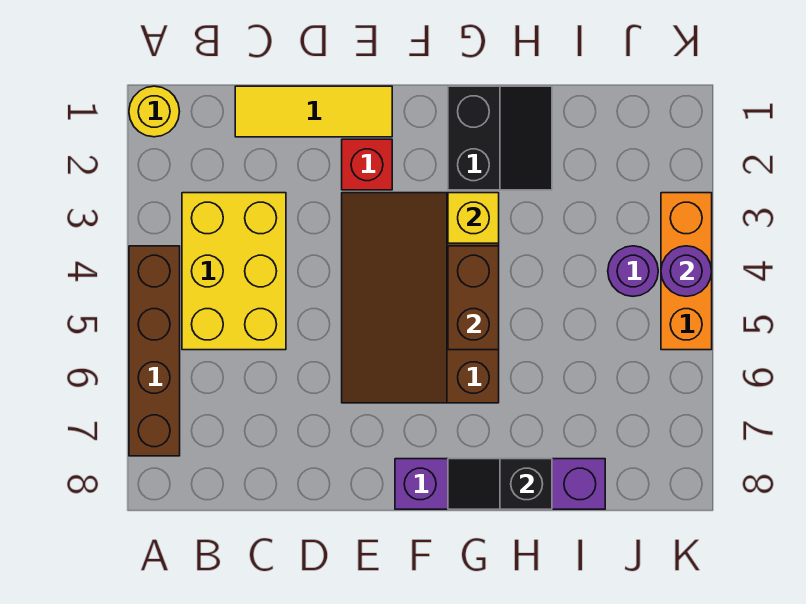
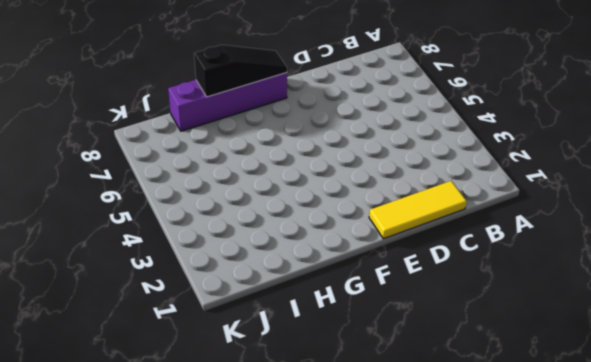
black slope F8:H8 level 2 top H -> black slope G8:H8 level 2 top H
none -> yellow round brick A1 level 1
none -> brown brick A4:A7 level 1
none -> yellow brick B3:C5 level 1

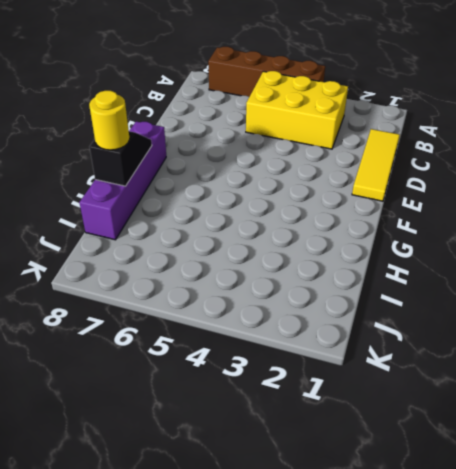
yellow round brick H8 level 3 -> yellow round brick A1 level 1
none -> red brick E2 level 1
none -> brown slope E3:G6 level 1 top G
none -> black slope G1:H2 level 1 top G

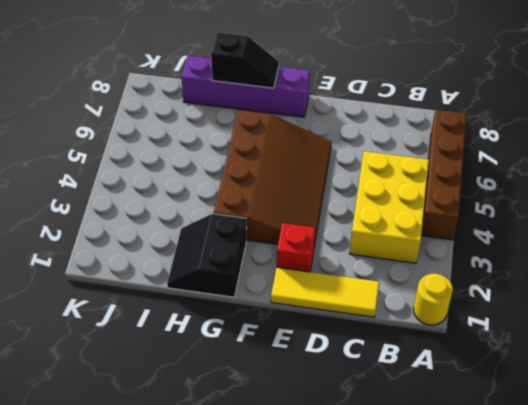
none -> purple round brick J4 level 1
none -> orange brick K3:K5 level 1
none -> yellow brick G3 level 2

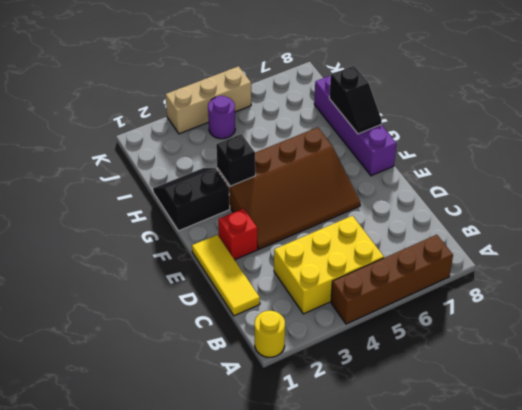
black brick G3 level 2 -> yellow brick G3 level 2
tan brick K3:K5 level 1 -> orange brick K3:K5 level 1
none -> brown brick G4:G5 level 2
none -> purple round brick K4 level 2

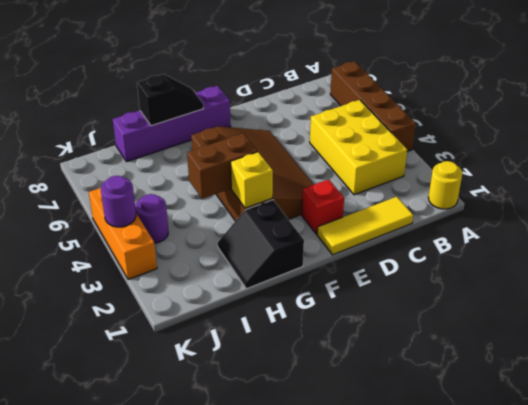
brown brick G4:H4 level 2 -> brown brick G4:G5 level 2

